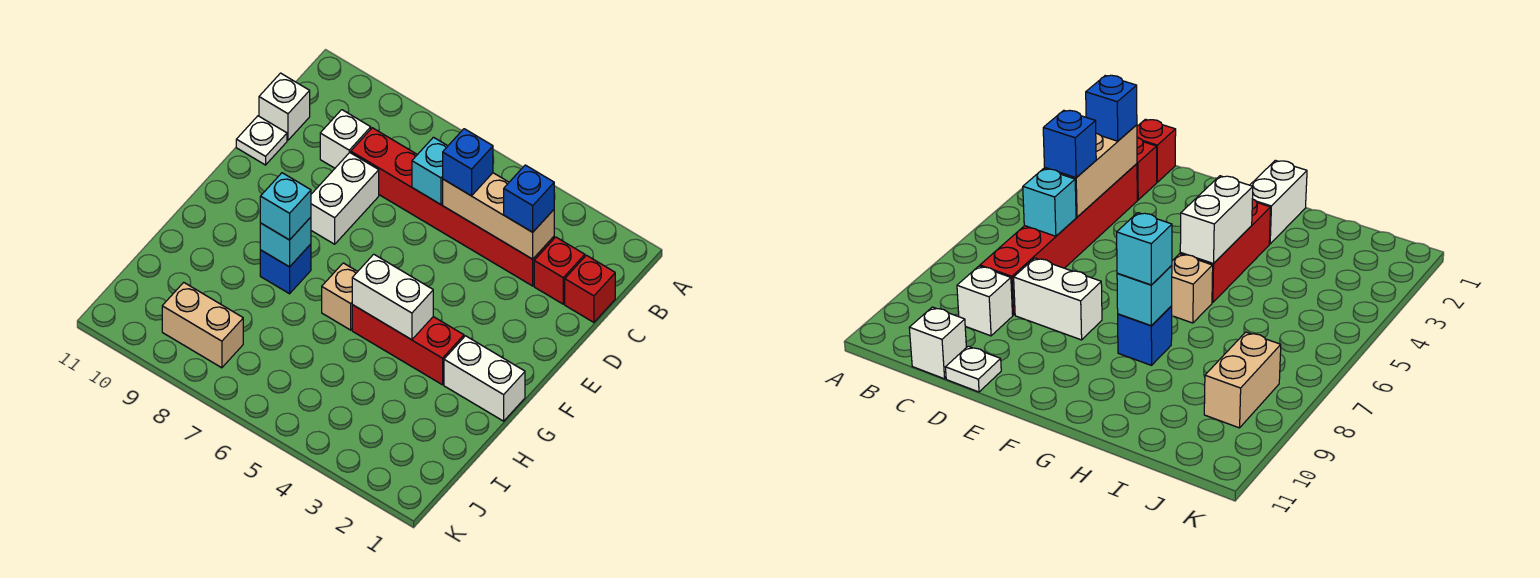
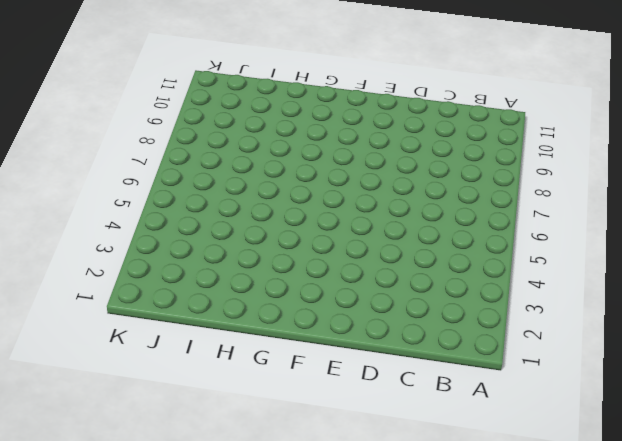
none -> red brick C1 level 1
none -> red brick C2 level 1
none -> red brick C3:C8 level 1

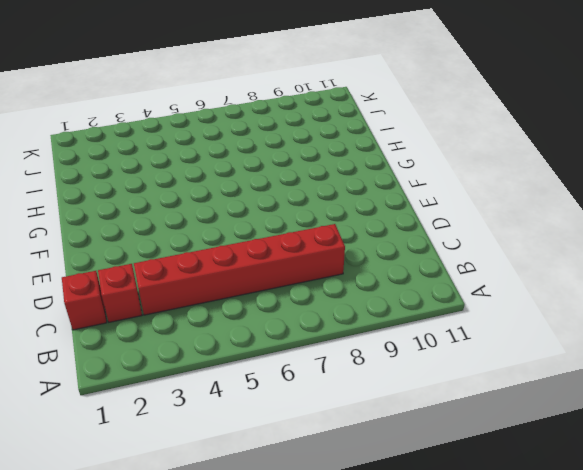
none -> white brick C9 level 1
none -> white brick C11 level 1
none -> white brick D8:E8 level 1

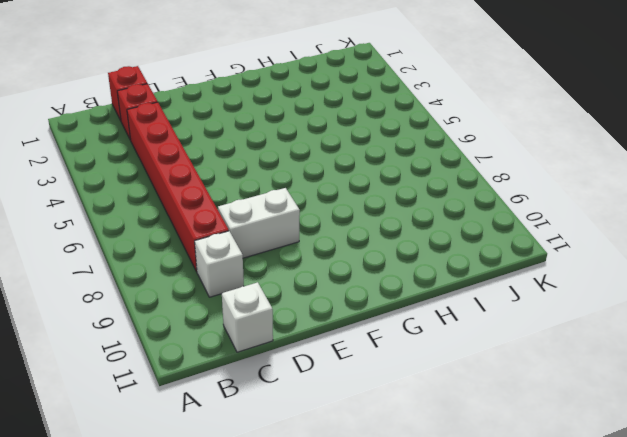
none -> white plate D11 level 1
none -> white brick G1:G2 level 1
none -> red brick G3:G5 level 1

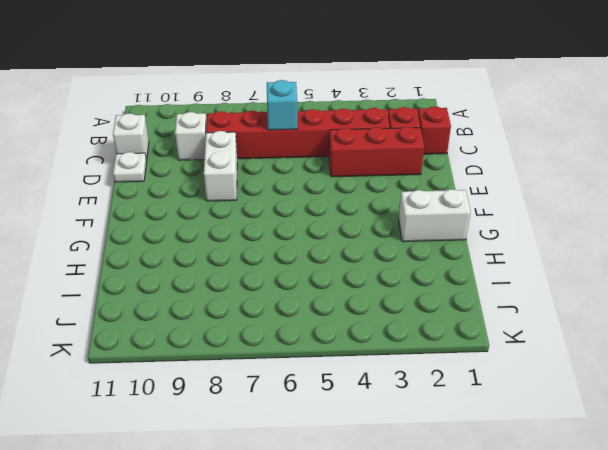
red brick D2:D4 level 1 -> red brick G3:G5 level 1
none -> tan brick G6 level 1
none -> blue brick G8 level 1
none -> tan brick J8:J9 level 1

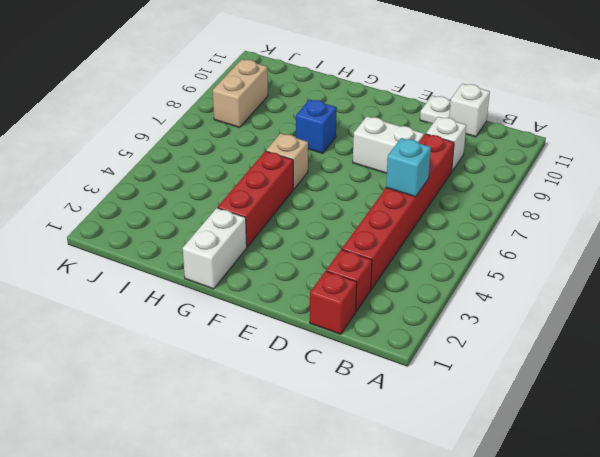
none -> tan brick C3:C5 level 2
none -> white brick G4:G5 level 2
none -> cyan brick G8 level 2

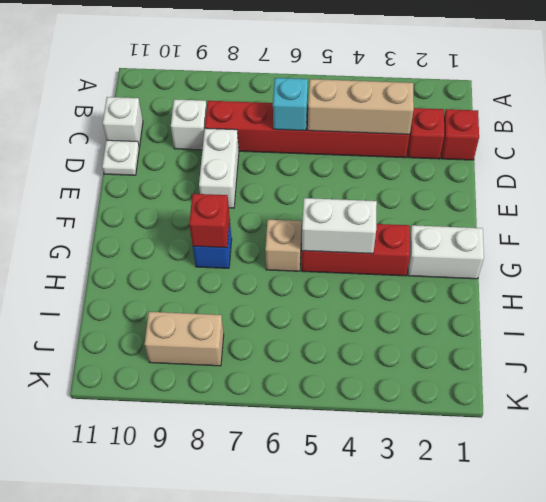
red brick G8 level 2 -> cyan brick G8 level 2
none -> blue brick C3 level 3
none -> blue brick C5 level 3
none -> cyan brick G8 level 3

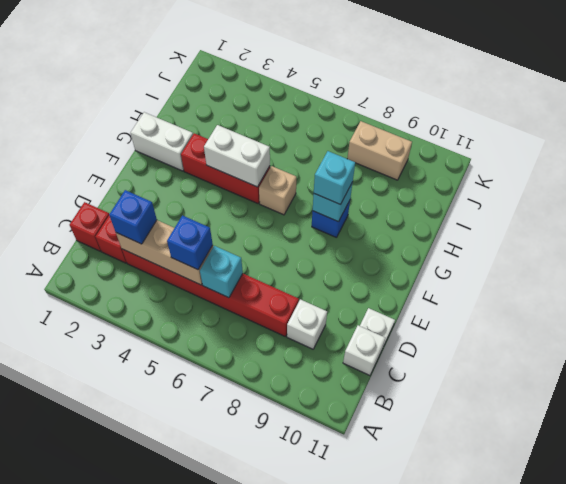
none -> white brick D8:E8 level 1

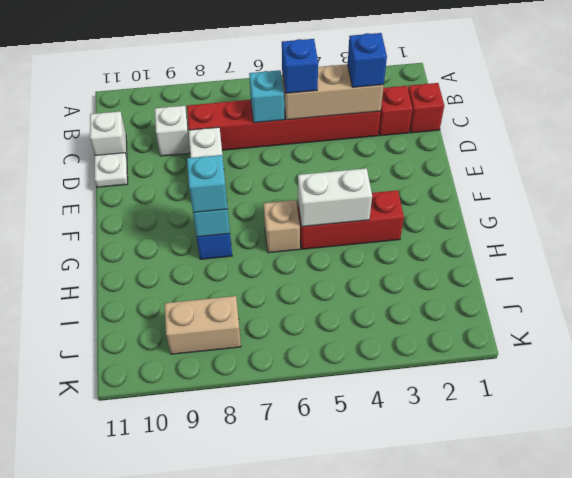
none -> white brick G1:G2 level 1

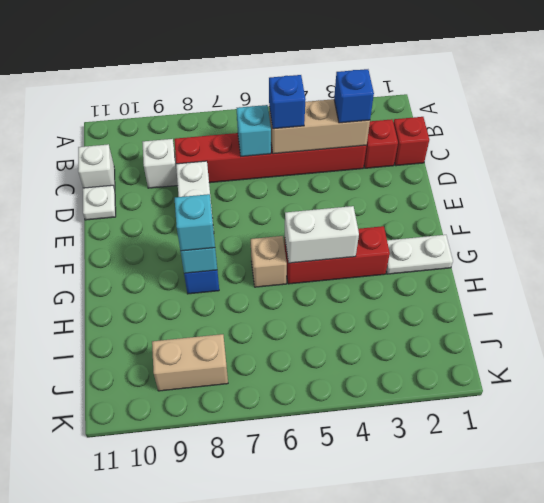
white plate G1:G2 level 1 -> white brick G1:G2 level 1

